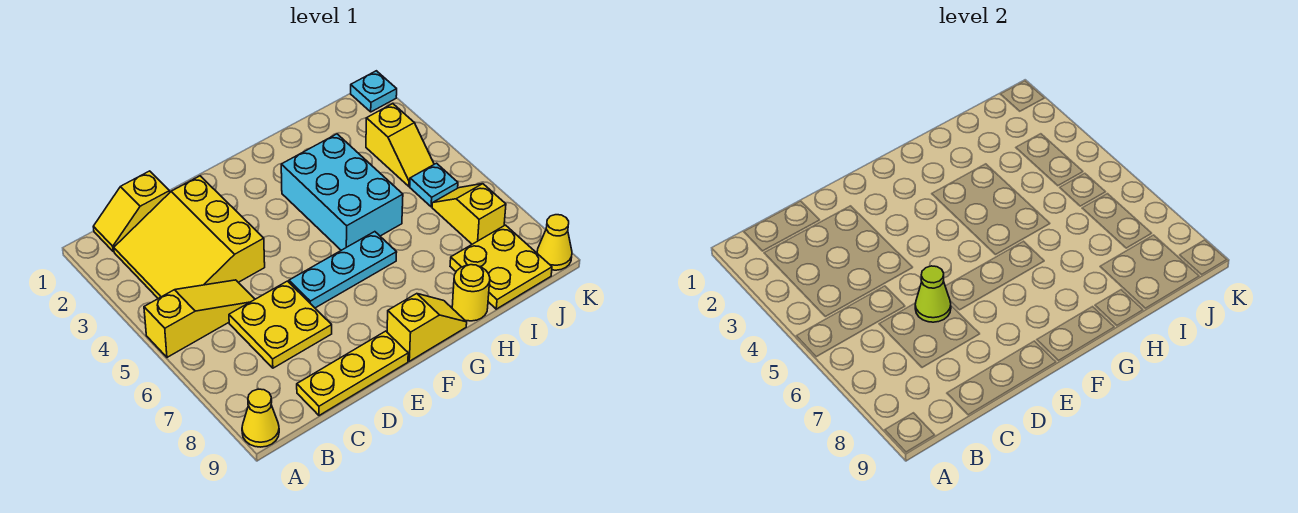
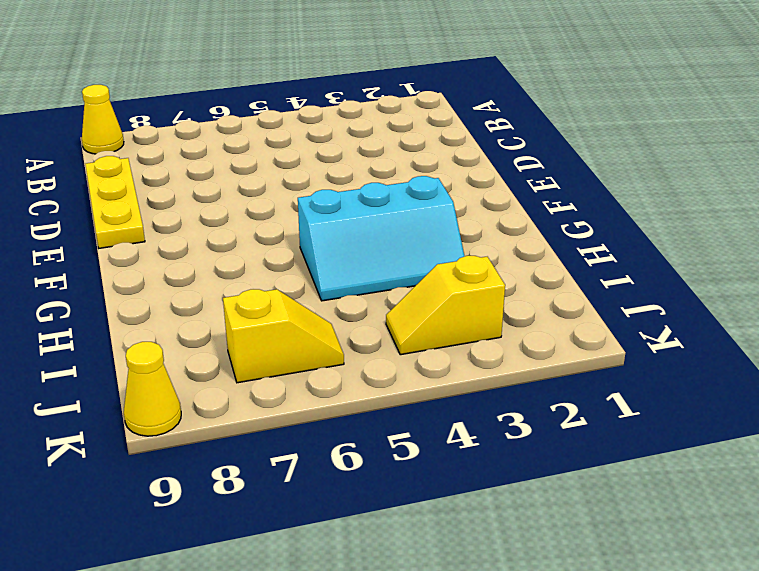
cyan slope G3:H5 level 1 top G -> cyan brick G3:H5 level 1
none -> yellow slope A5:C5 level 1 top A
none -> yellow slope B1:C1 level 1 top C
none -> yellow slope B2:D4 level 1 top D

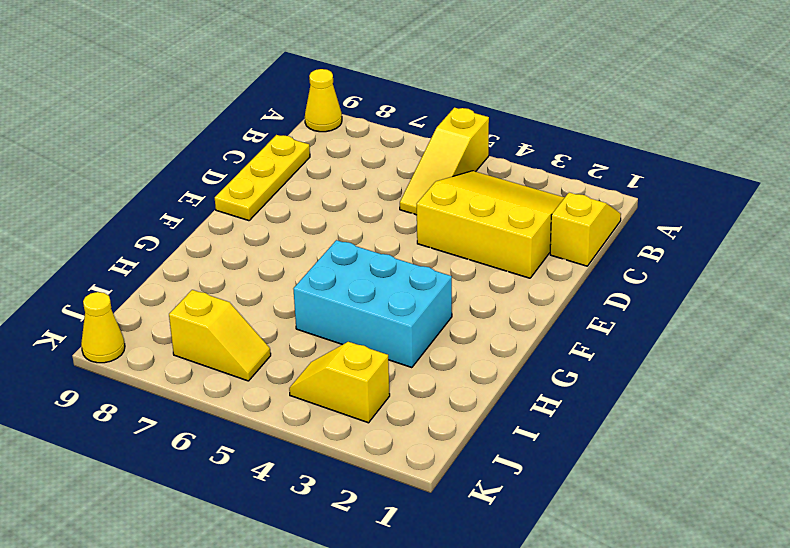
none -> yellow plate C6:D7 level 1
none -> cyan plate E6:G6 level 1
none -> yellow slope F9:G9 level 1 top F

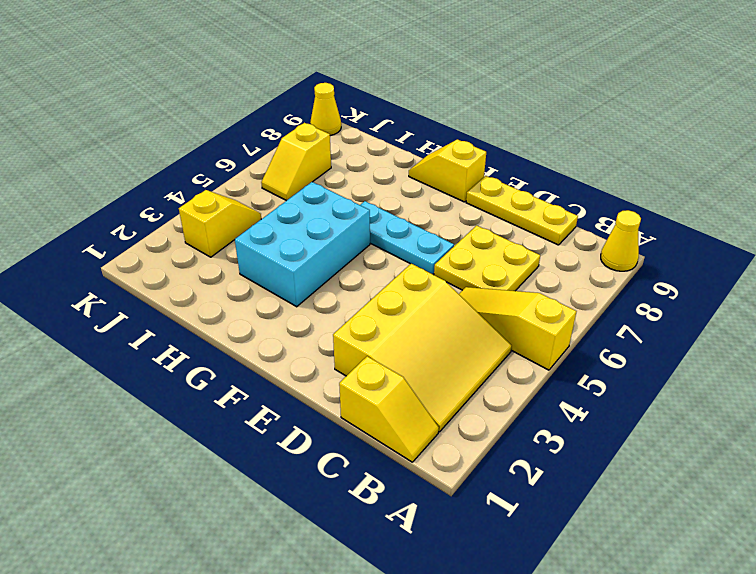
none -> yellow round brick H9 level 1
none -> yellow plate I8:J9 level 1
none -> cyan plate J5 level 1

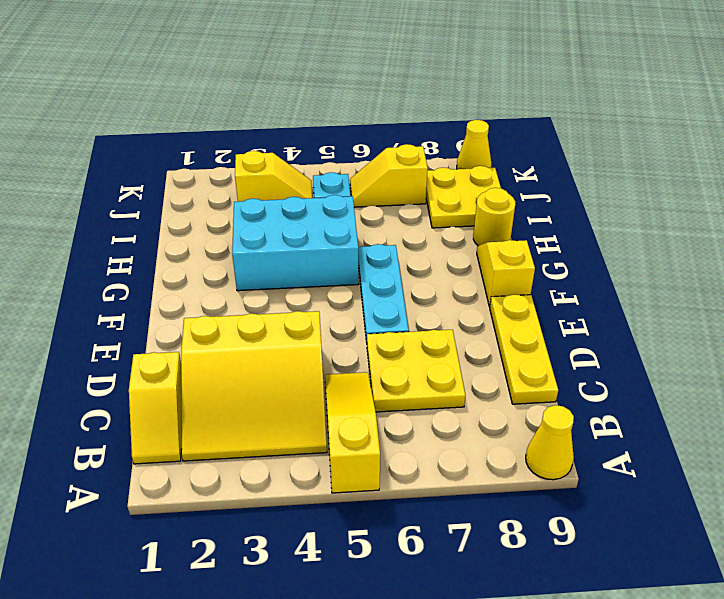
none -> cyan plate K1 level 1
none -> lime cone D6 level 2

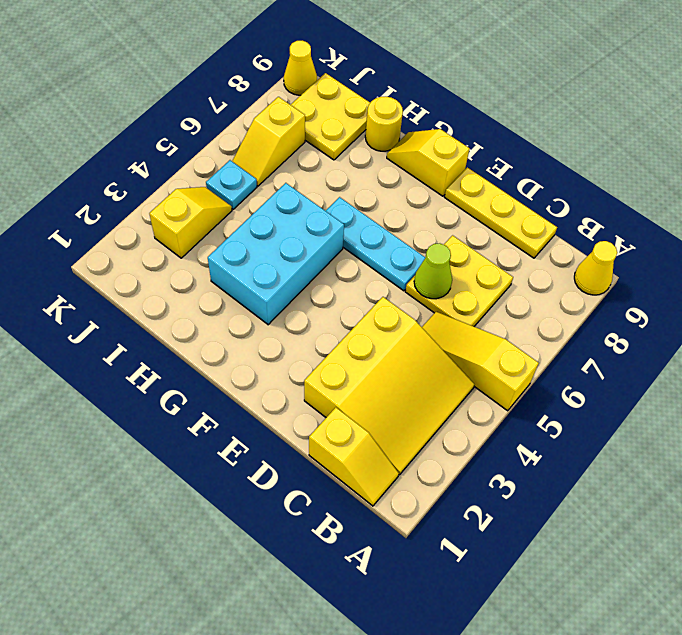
none -> cyan plate K1 level 1

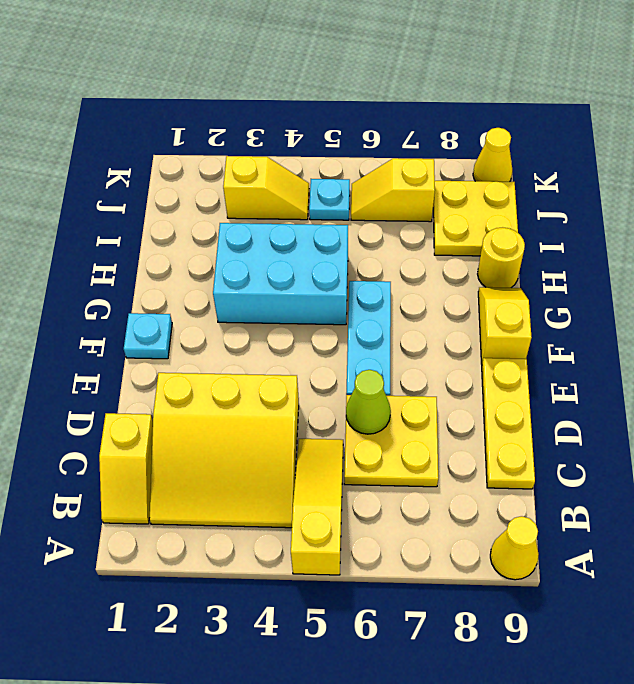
cyan plate F1 level 1 -> cyan plate K1 level 1

